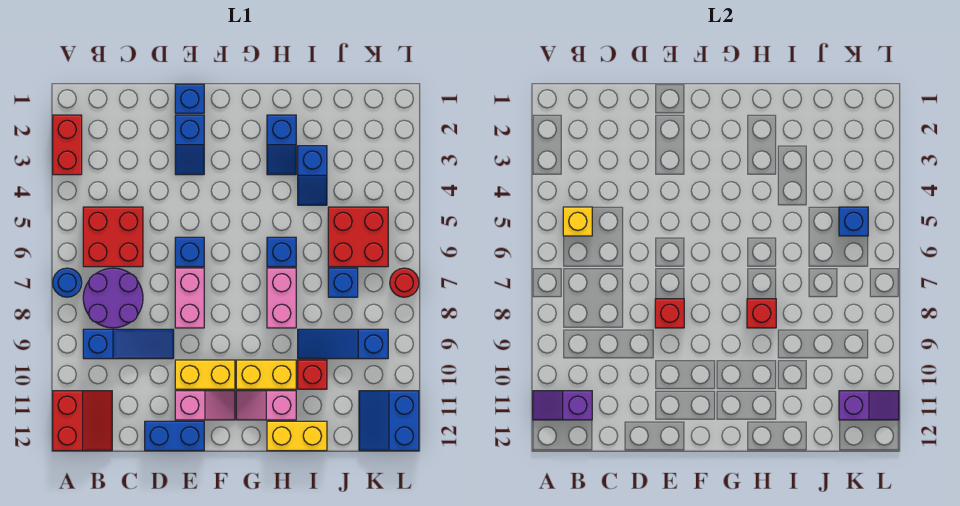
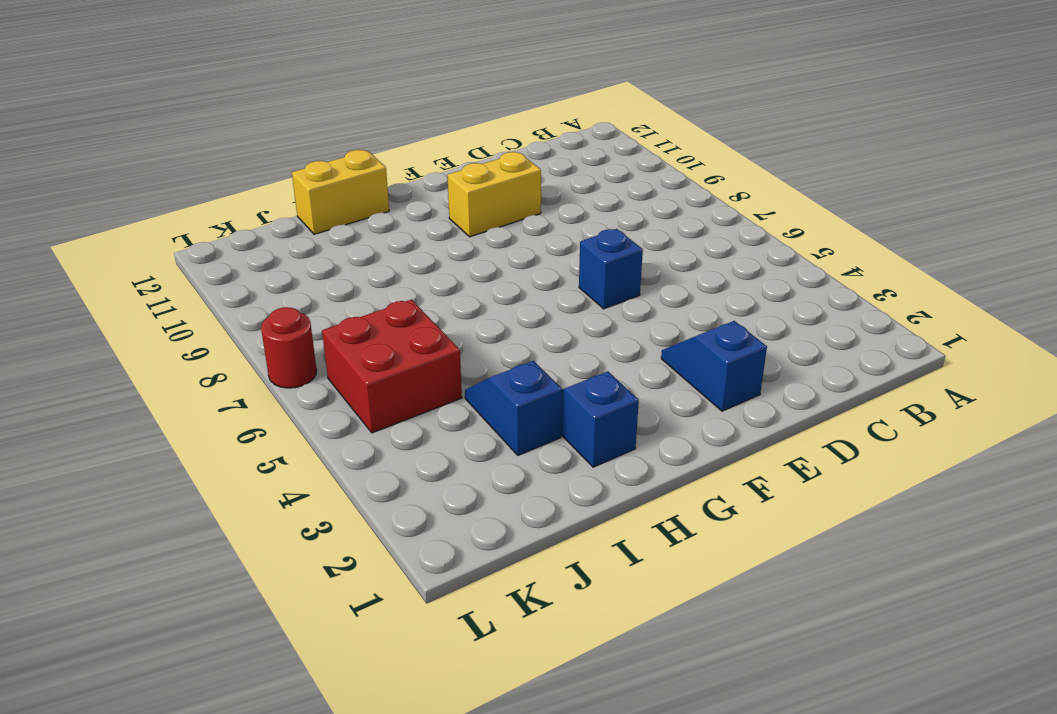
none -> red brick A2:A3 level 1
none -> blue round brick A7 level 1
none -> red slope A11:B12 level 1 top A
none -> red brick B5:C6 level 1

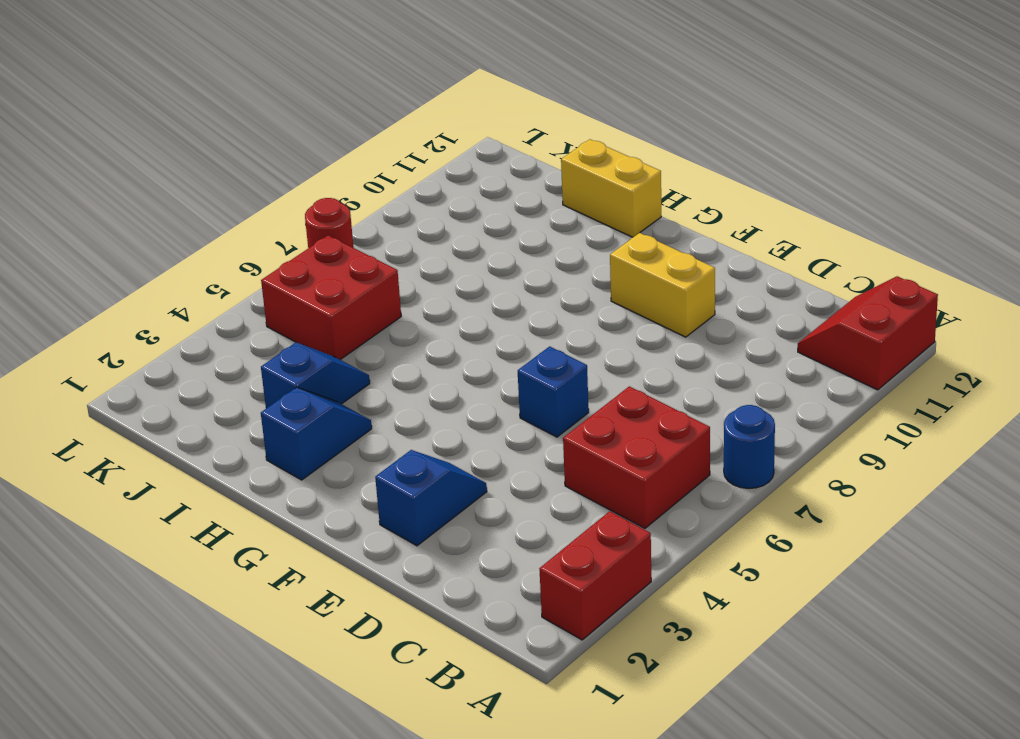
none -> purple round brick B7:C8 level 1
none -> blue slope B9:D9 level 1 top B
none -> blue brick D12:E12 level 1
none -> blue brick E1 level 1

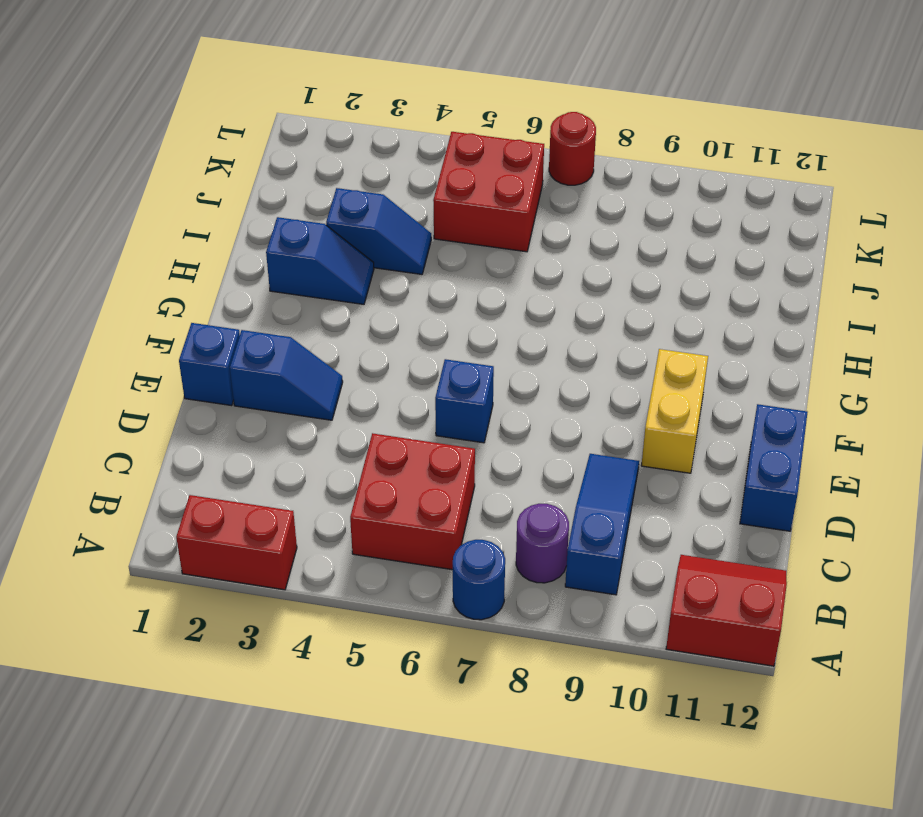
purple round brick B8 level 1 -> purple round brick B7:C8 level 1
none -> pink brick E7:E8 level 1
none -> pink slope E11:F11 level 1 top E
none -> yellow brick G10:H10 level 1
none -> pink slope G11:H11 level 1 top H

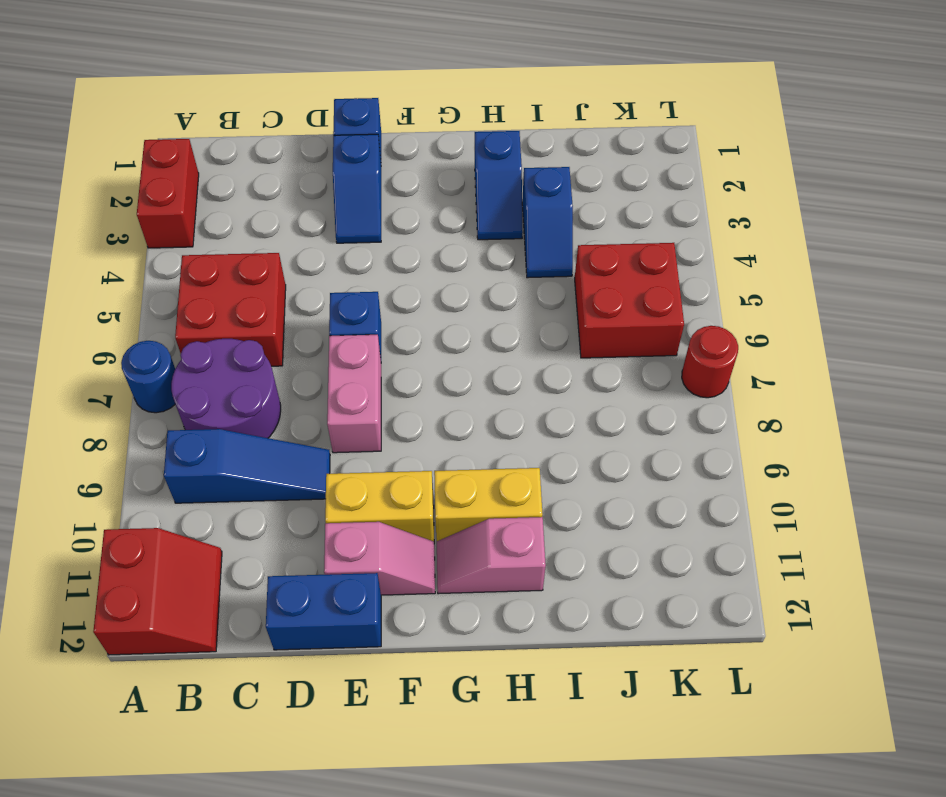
none -> blue brick H6 level 1
none -> pink brick H7:H8 level 1
none -> yellow brick H12:I12 level 1
none -> blue slope I9:K9 level 1 top K

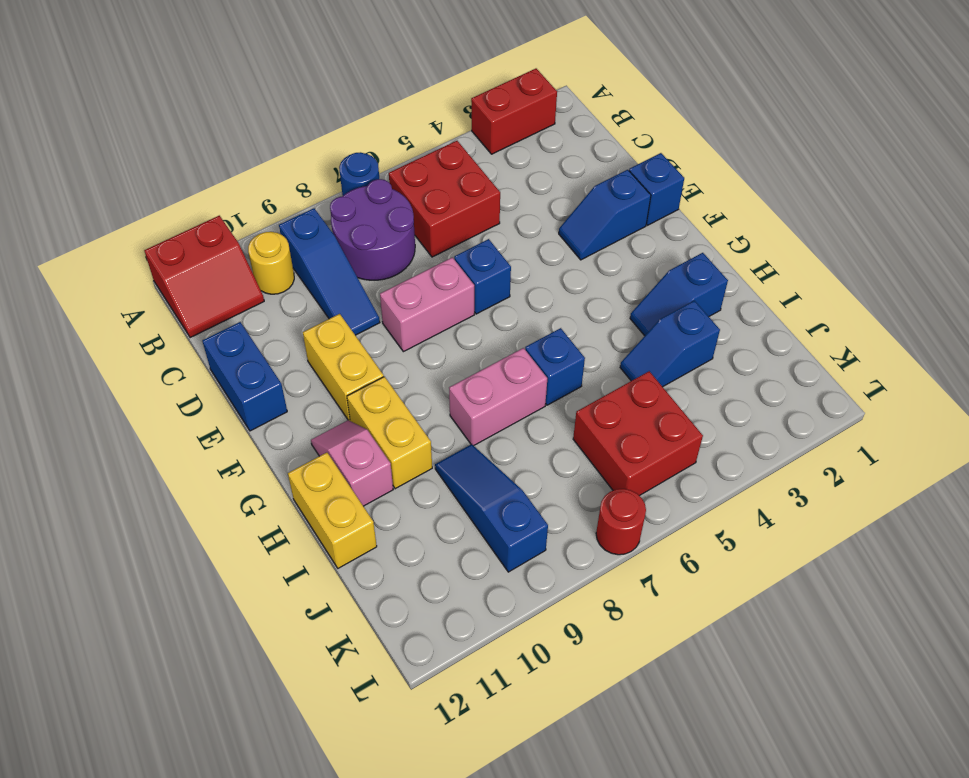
yellow round brick B10 level 1 -> none
none -> pink slope E11:F11 level 1 top E
none -> red brick I10 level 1
none -> blue brick J7 level 1
none -> blue slope K11:L12 level 1 top L

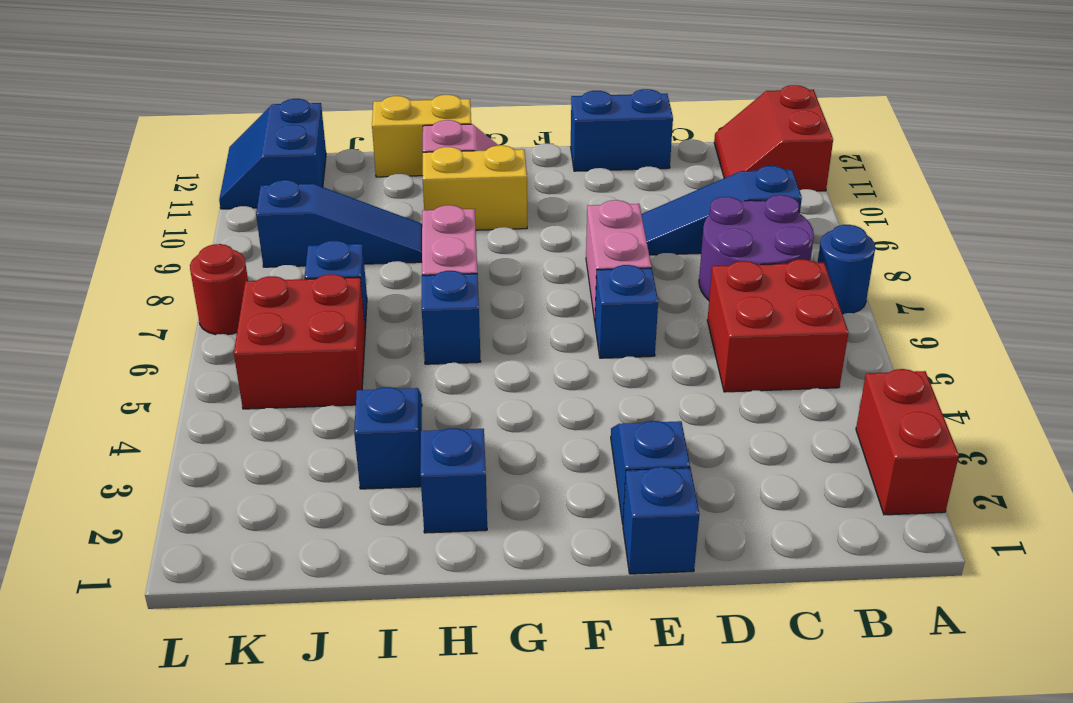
blue slope K11:L12 level 1 top K -> blue slope K11:L12 level 1 top L
none -> yellow brick E10:F10 level 1
none -> pink slope E11:F11 level 1 top E
none -> red brick I10 level 1
none -> purple slope A11:B11 level 2 top B

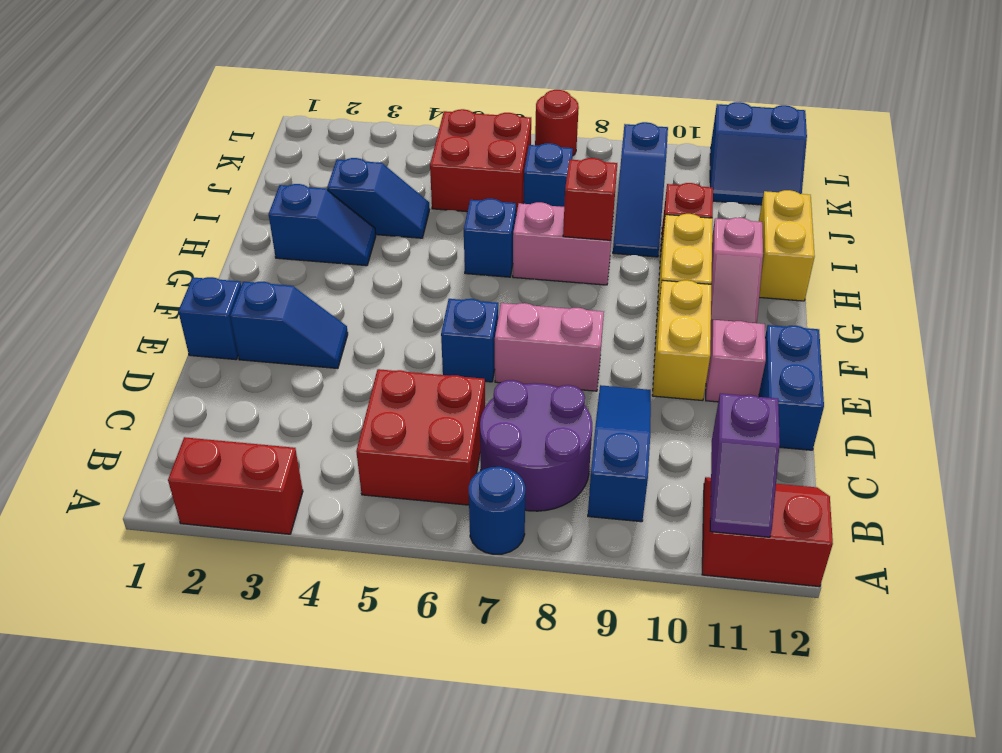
none -> yellow brick B5 level 2
none -> red brick E8 level 2
none -> blue brick K5 level 2
none -> purple slope K11:L11 level 2 top K

